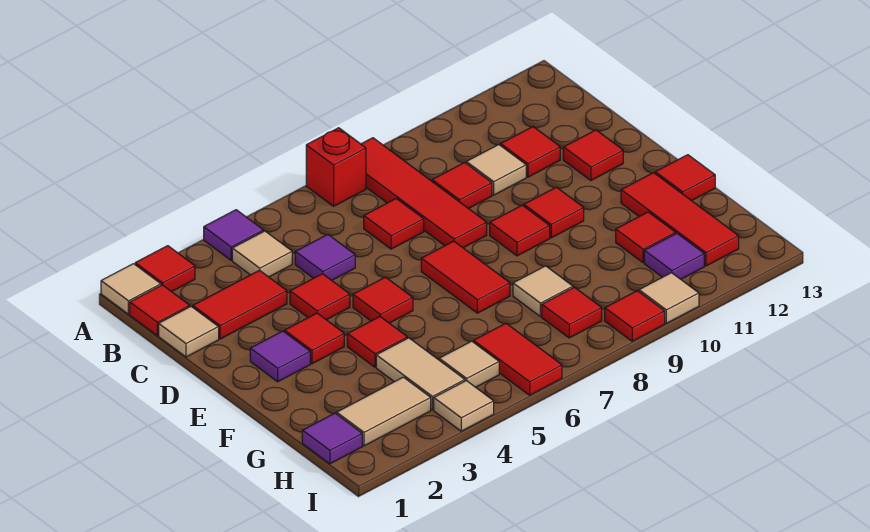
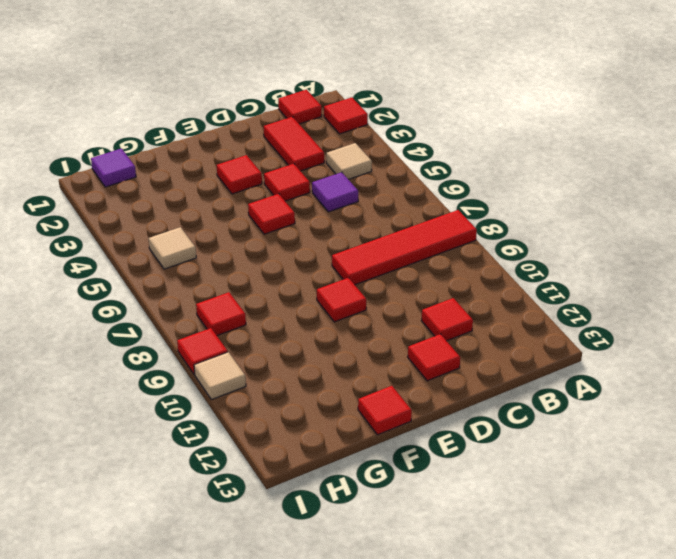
none -> tan tile A1 level 1
none -> purple tile A4 level 1
none -> red brick A7 level 1
none -> tan tile C1 level 1

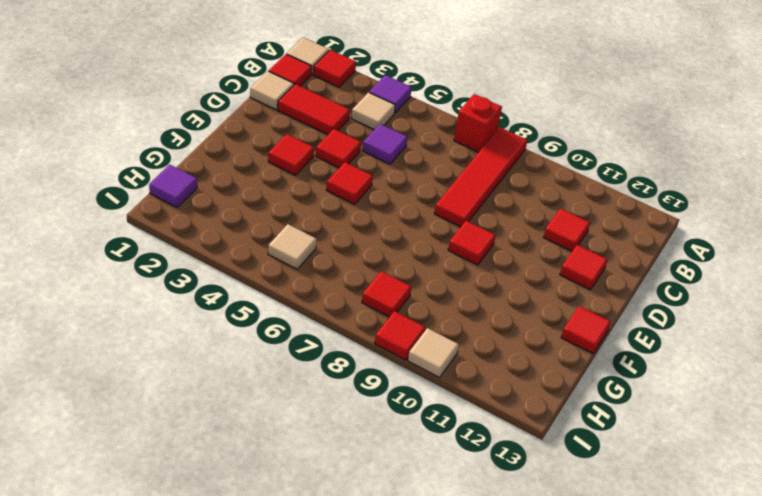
none -> red tile C7 level 1
none -> red tile C9 level 1
none -> tan tile C10 level 1
none -> purple tile E2 level 1

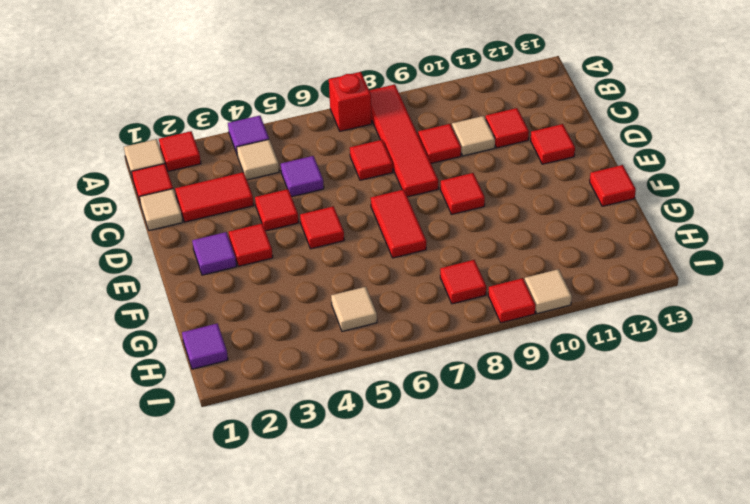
none -> red tile E10 level 1
none -> red tile F4 level 1
none -> red tile F12:H12 level 1
none -> tan tile G4:H4 level 1

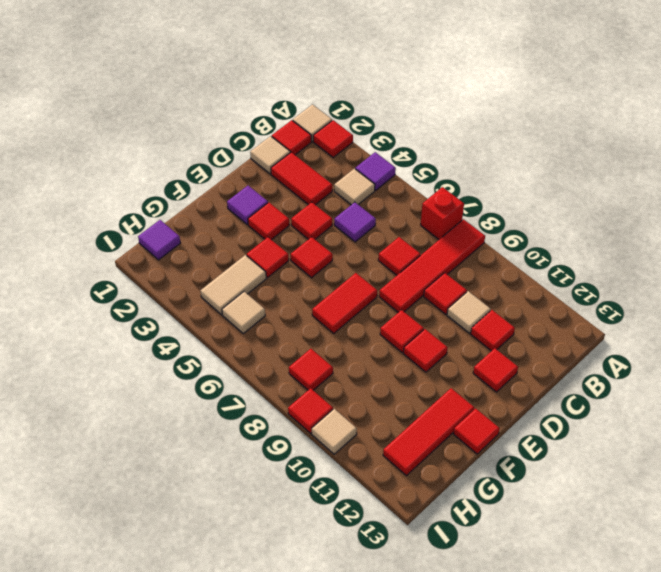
none -> tan tile G8 level 1
none -> red tile G11 level 1
none -> tan tile H2:H3 level 1
none -> red tile H6:I6 level 1

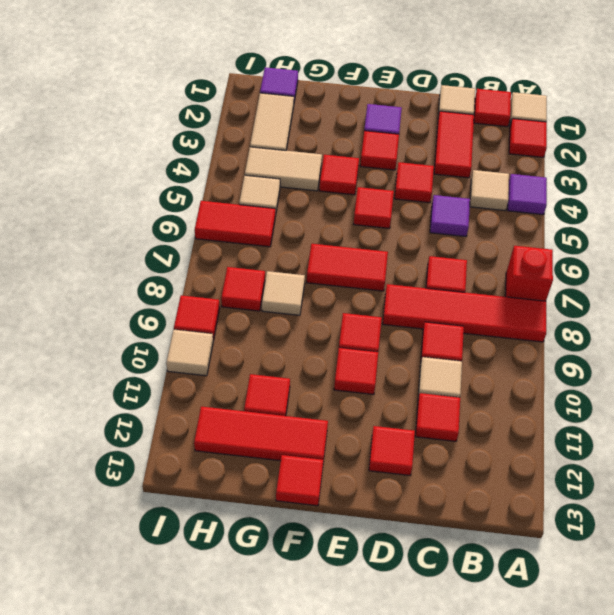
none -> purple tile H11 level 1
none -> tan tile I4 level 1

